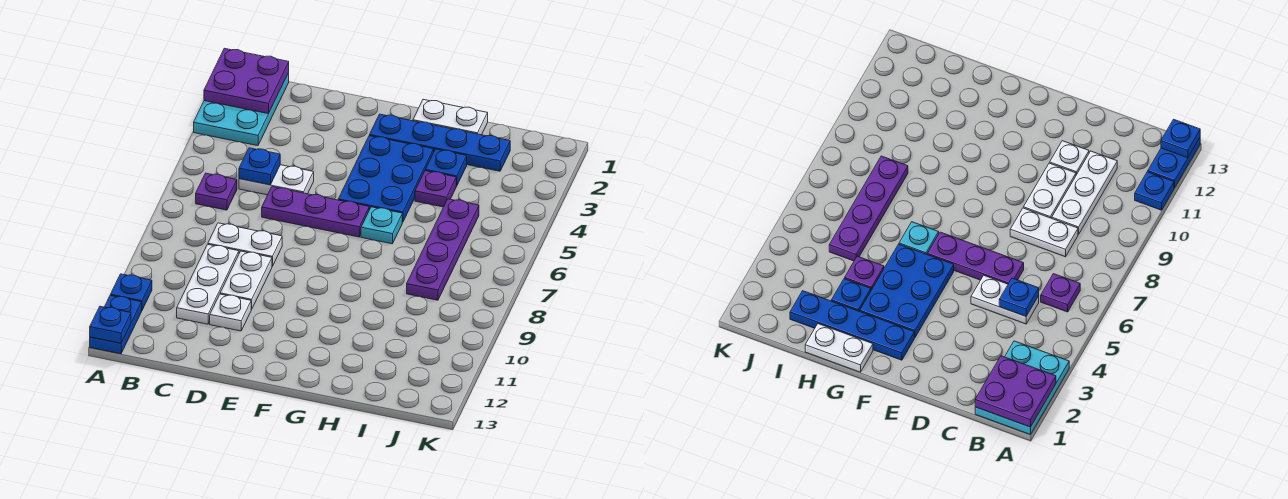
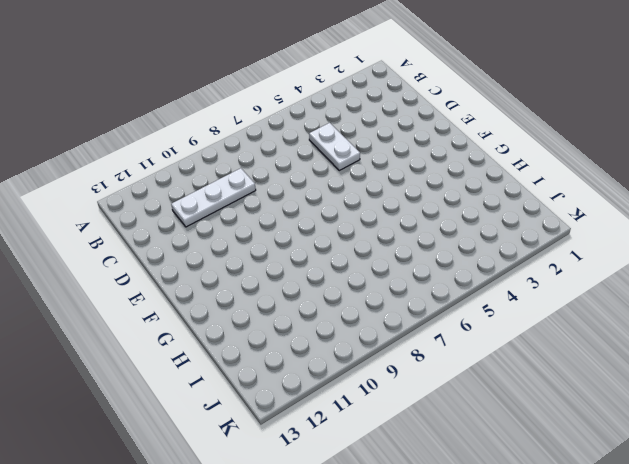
none -> cyan plate A1:B3 level 1
none -> blue plate A11 level 1
none -> blue plate A12:A13 level 1

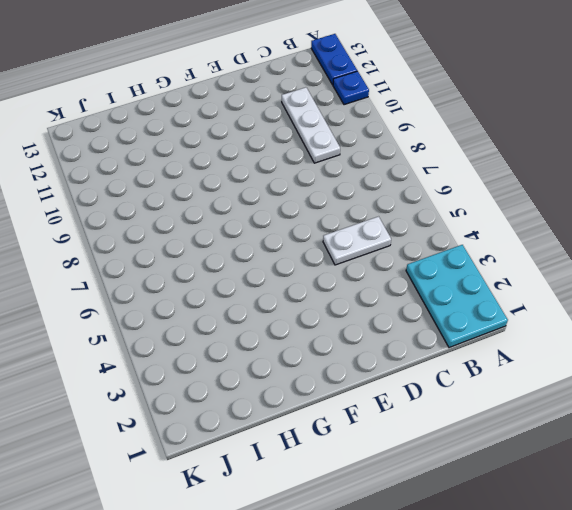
none -> purple plate B6 level 1
none -> white plate C8:D8 level 1
none -> purple plate D6:F6 level 1

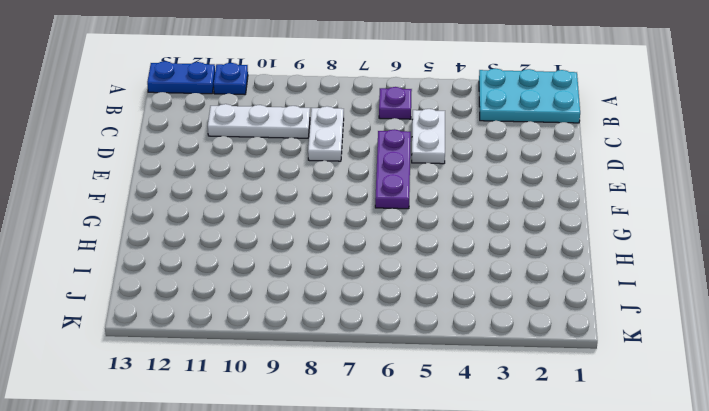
none -> white plate D9:D10 level 1
none -> white plate D11 level 1
none -> blue plate F2:I2 level 1

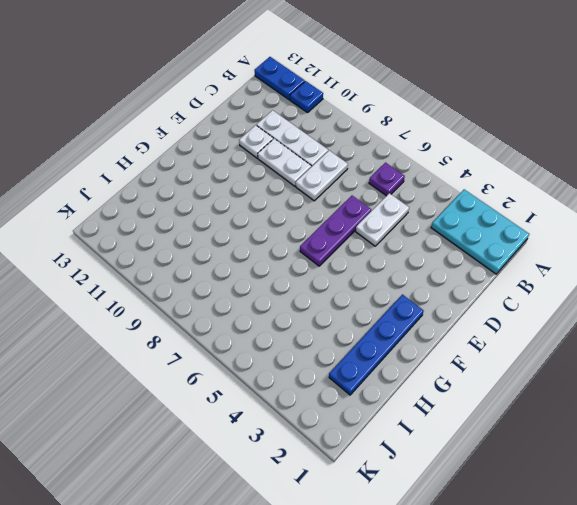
none -> blue plate F3:G5 level 1
none -> white plate G1:H1 level 1
none -> cyan plate G6 level 1

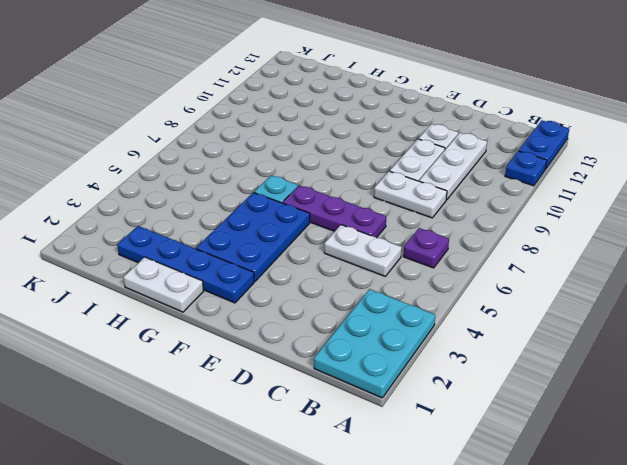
none -> blue plate H3 level 1
none -> purple plate H4 level 1
none -> purple plate I5:I8 level 1

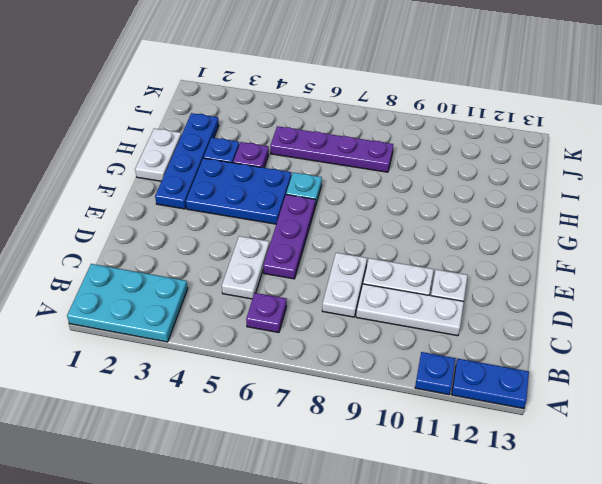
none -> purple plate A1:B2 level 2
none -> blue plate A13 level 2
none -> blue plate C5 level 2

